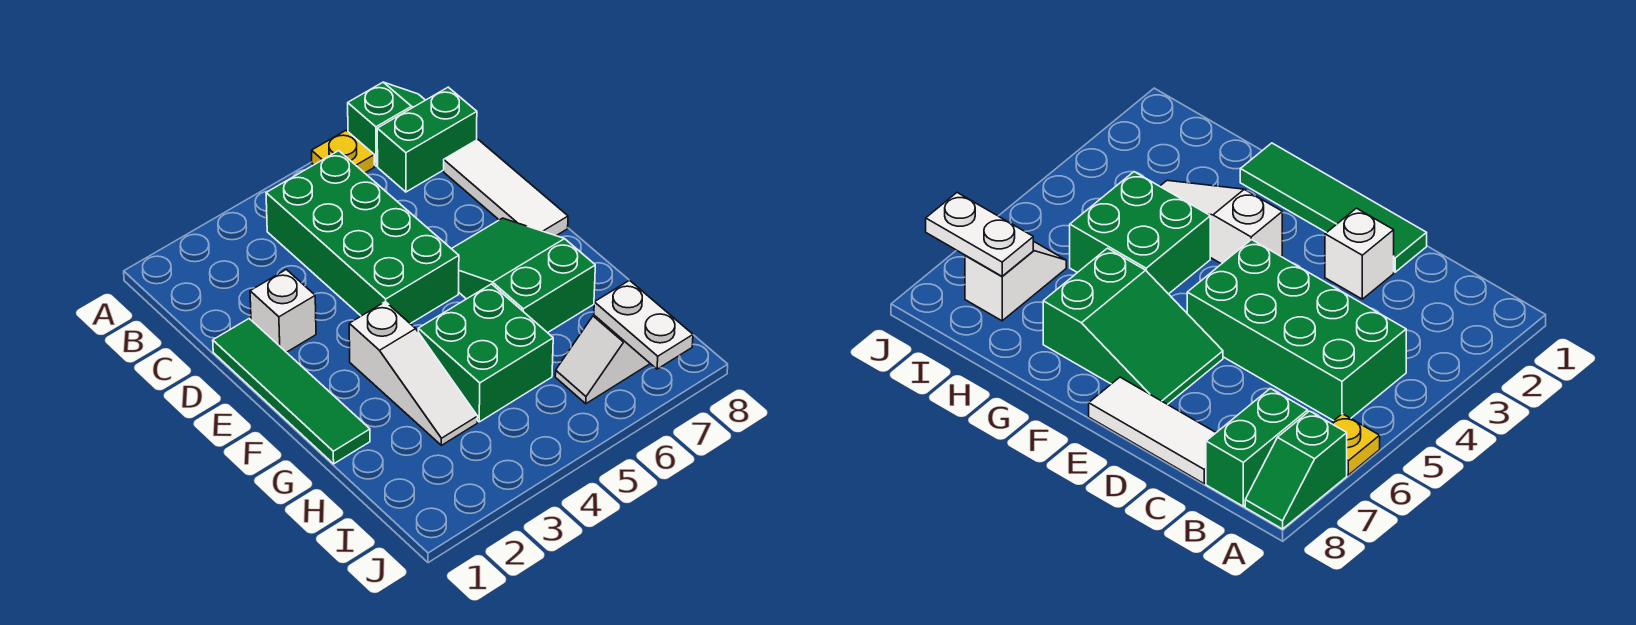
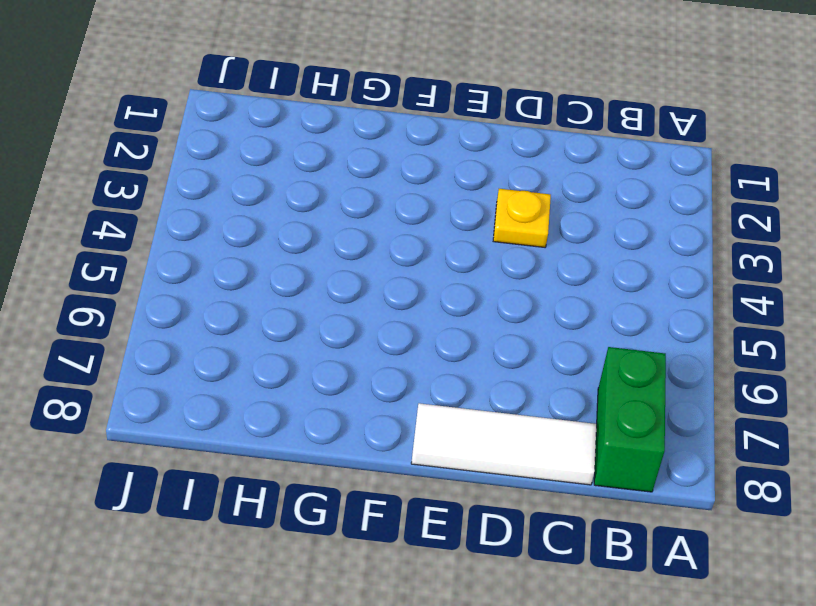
yellow plate D3 level 1 -> yellow plate A6 level 1
none -> green slope A7:A8 level 1 top 7
none -> green brick B4:E5 level 1
none -> green tile D1:G1 level 1

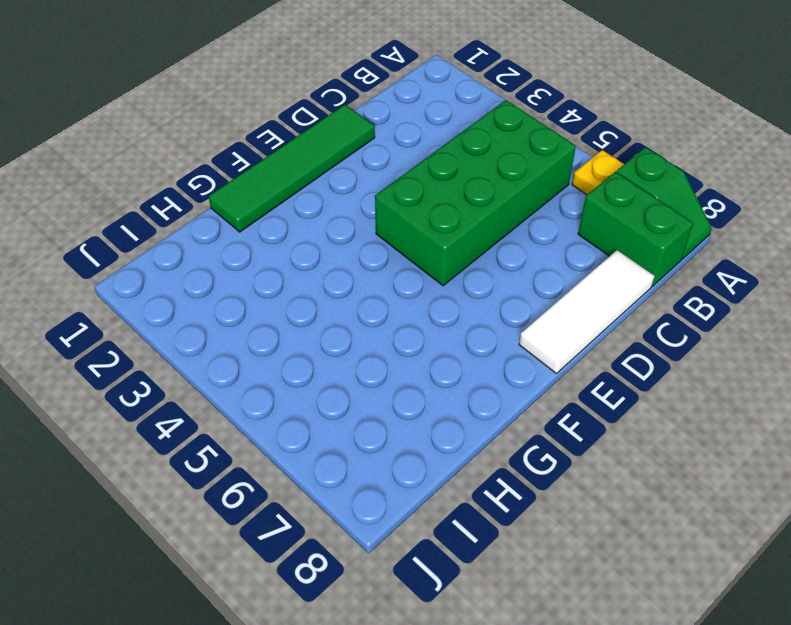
none -> white brick D2 level 1
none -> green slope E6:G7 level 1 top G
none -> white slope F3:H3 level 1 top F

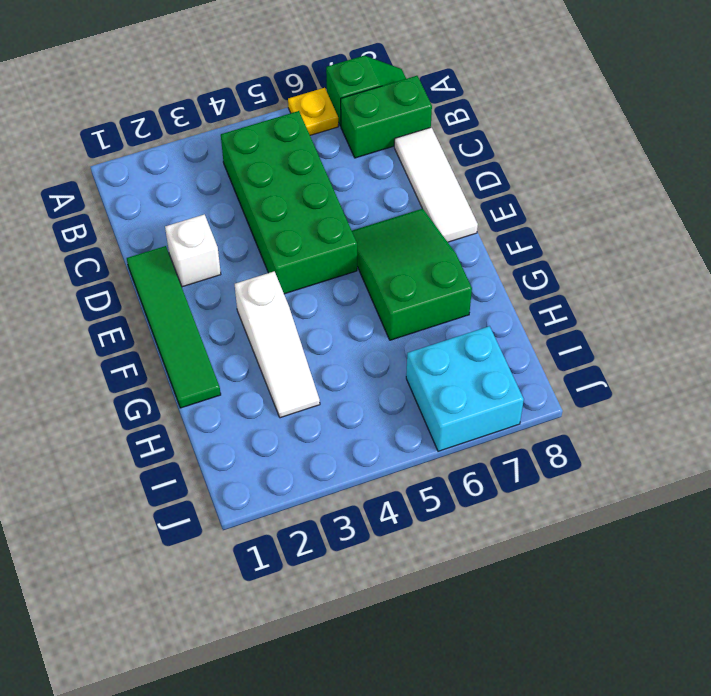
cyan brick I6:J7 level 1 -> white slope I6:I7 level 1 top 7
none -> green brick G4:H5 level 1
none -> white plate I7:J7 level 2

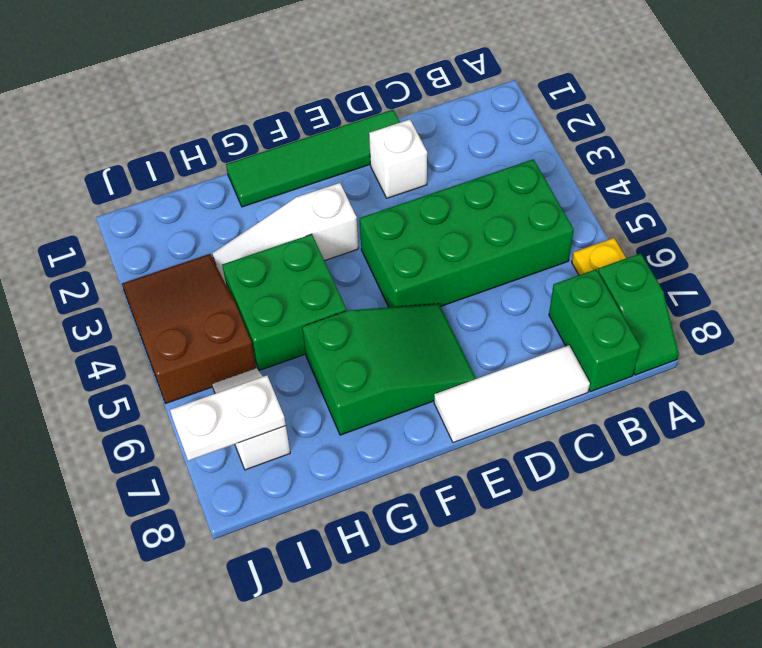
brown slope I3:J5 level 1 top 5 -> none

